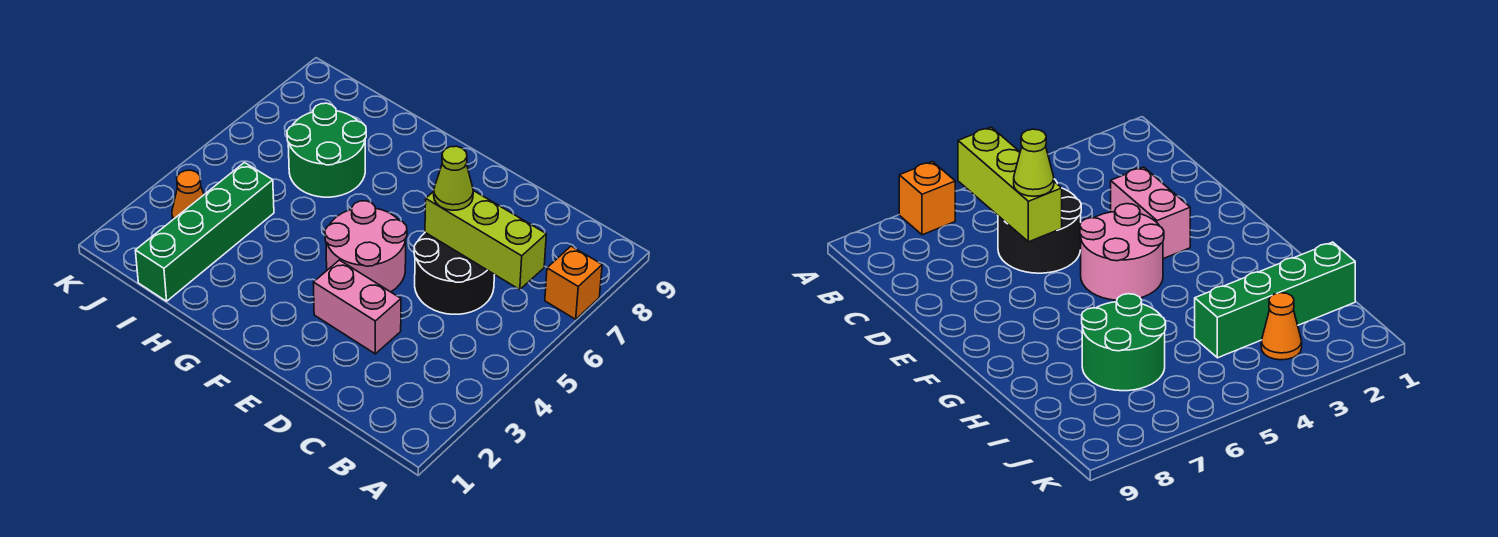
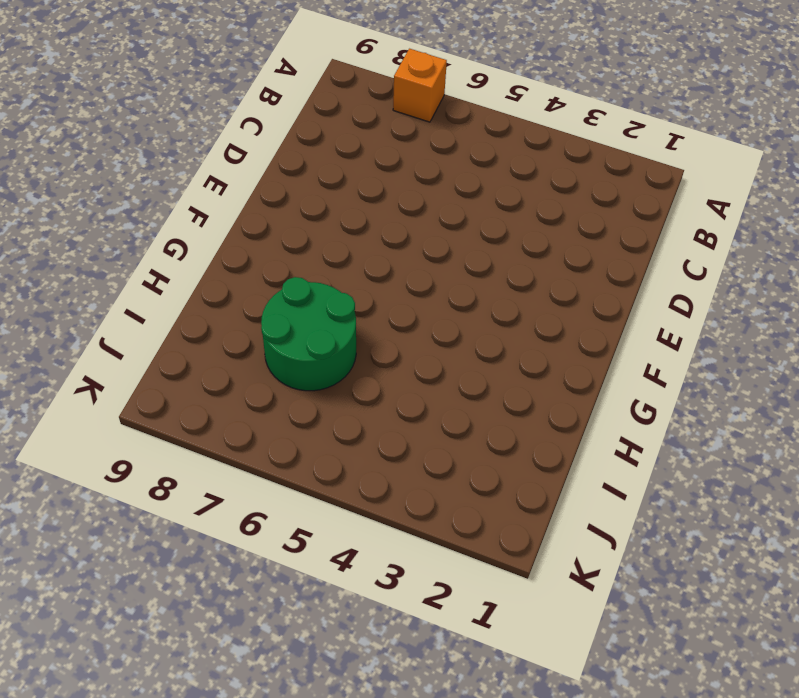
none -> black round brick C5:D6 level 1
none -> pink brick D3:E3 level 1

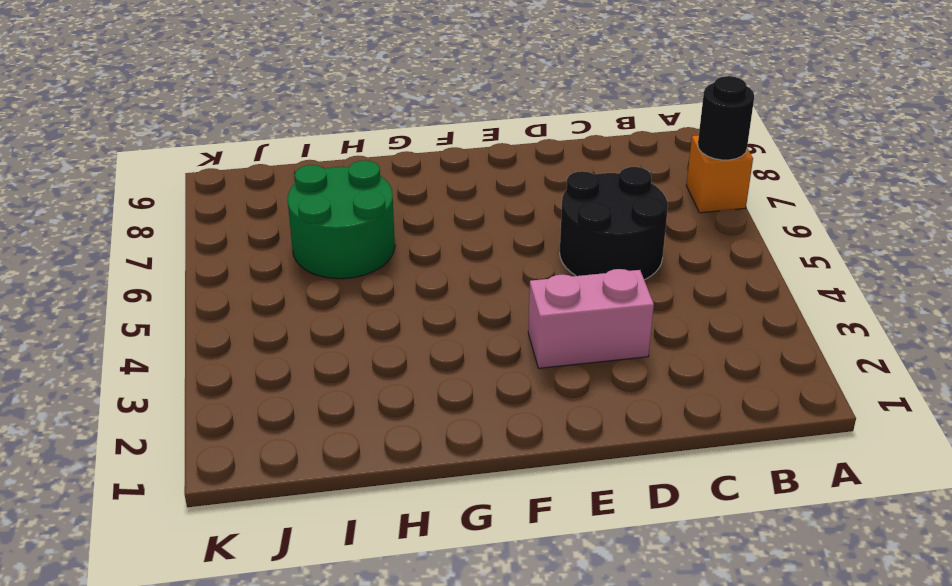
black round brick A7 level 2 -> none
none -> pink round brick E4:F5 level 1
none -> green brick I1:I4 level 1

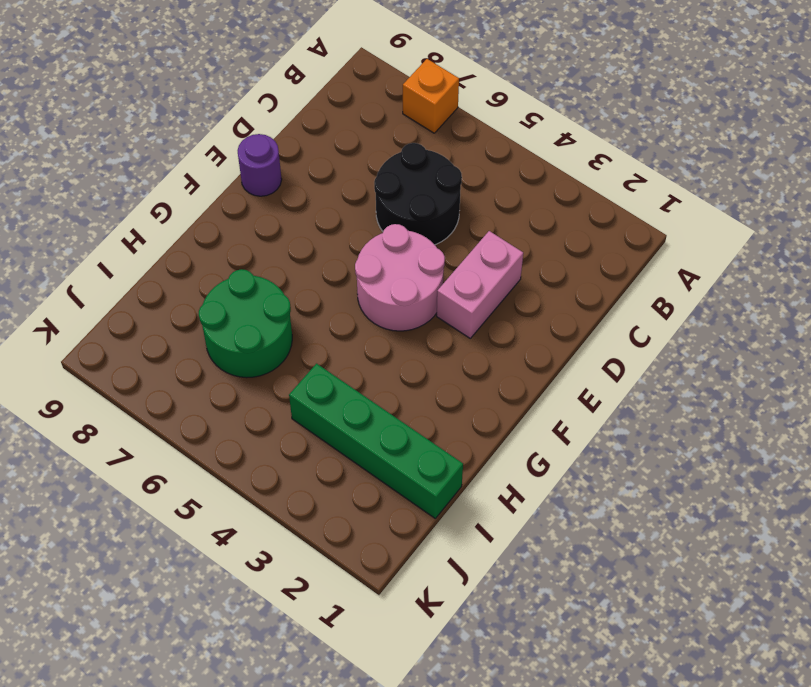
purple round brick E9 level 1 -> none
none -> orange cone J3 level 1
none -> lime brick B6:D6 level 2

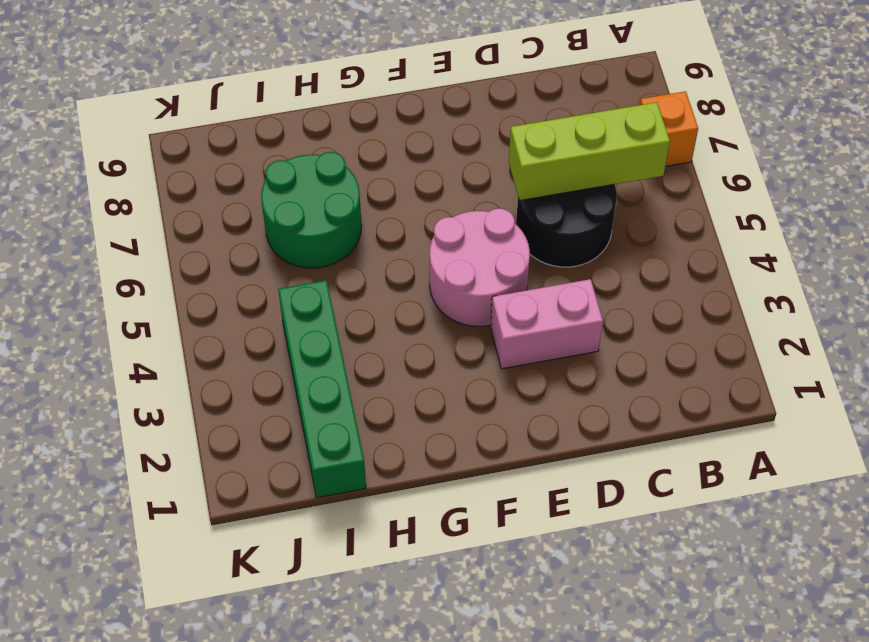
none -> orange cone J3 level 1
none -> lime cone D6 level 3

